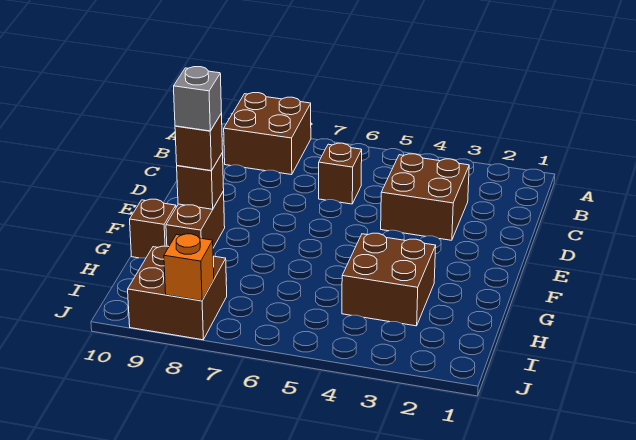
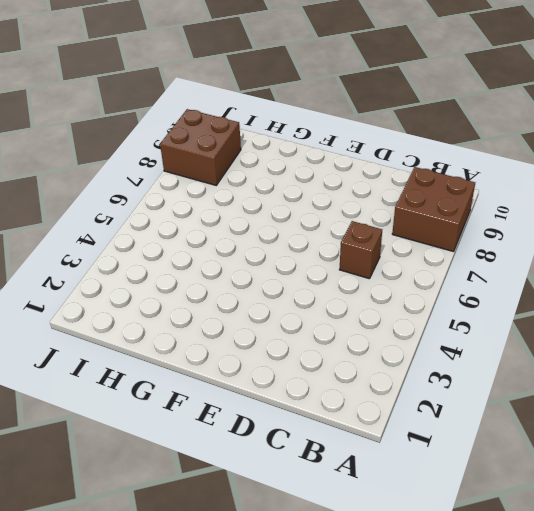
none -> brown brick C3:D4 level 1
none -> brown brick F9:G9 level 1

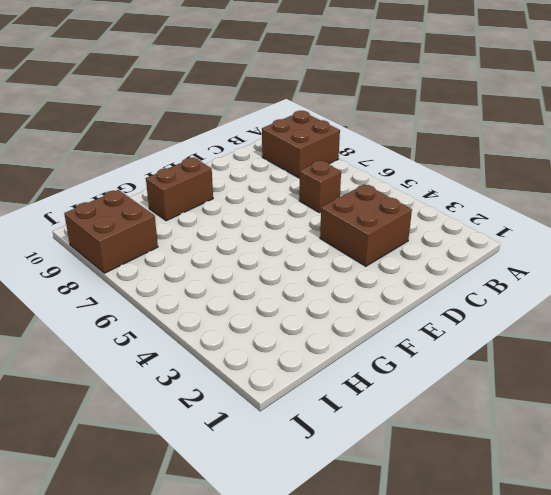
none -> brown brick G3:H4 level 1
none -> brown brick G10 level 1

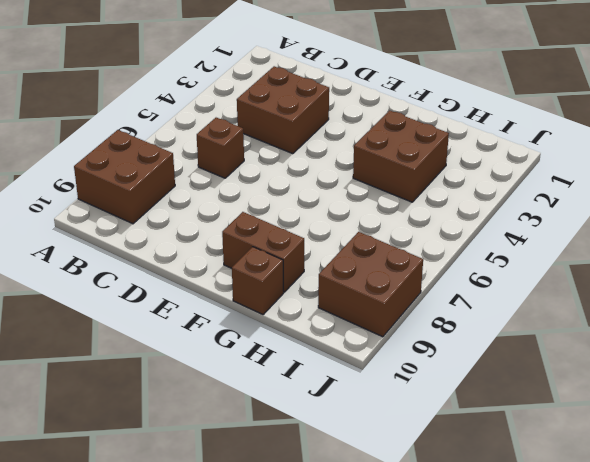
none -> brown brick F9 level 2
none -> orange brick J8 level 2

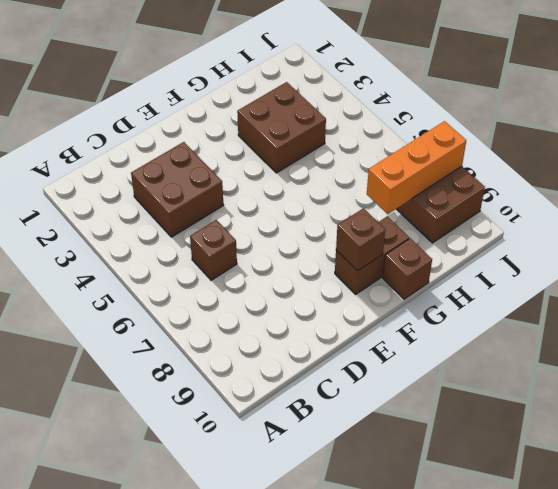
orange brick H8:J8 level 2 -> orange brick J8 level 2
none -> brown brick A8:B9 level 1
none -> brown brick F9 level 3

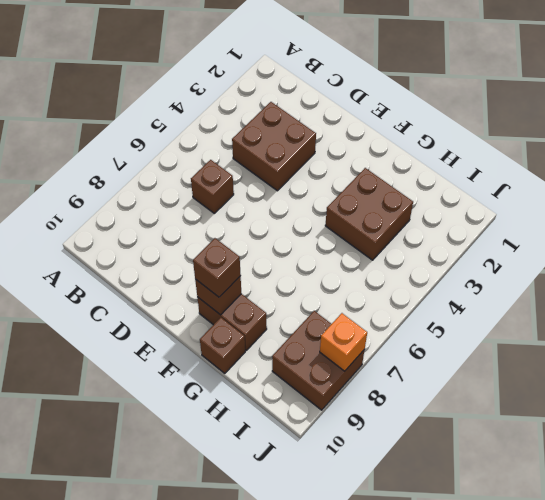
none -> brown brick A8:B9 level 1
none -> grey brick F9 level 4

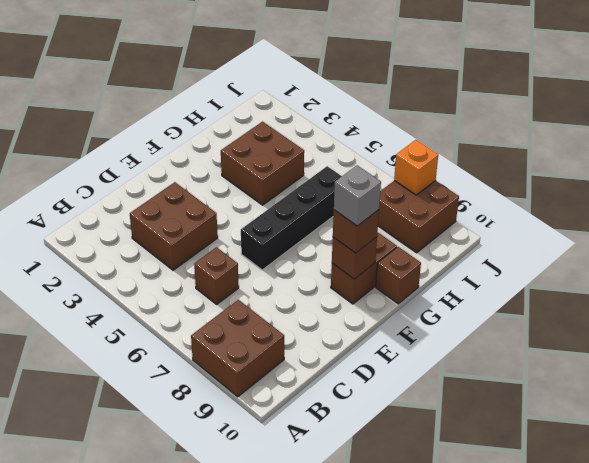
black brick E6:H6 level 1 -> none

